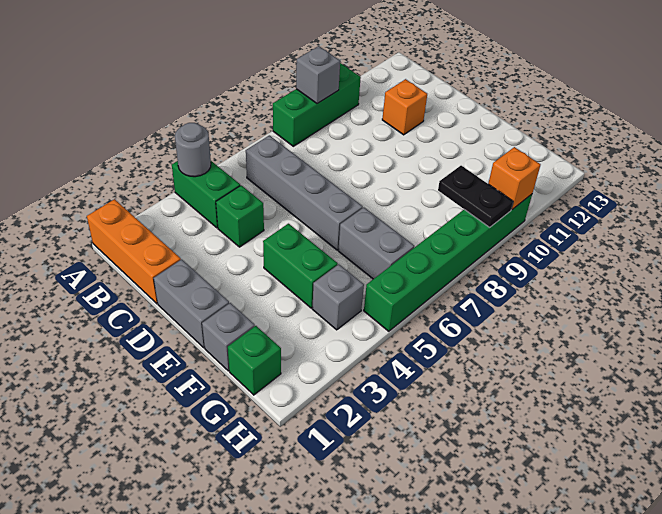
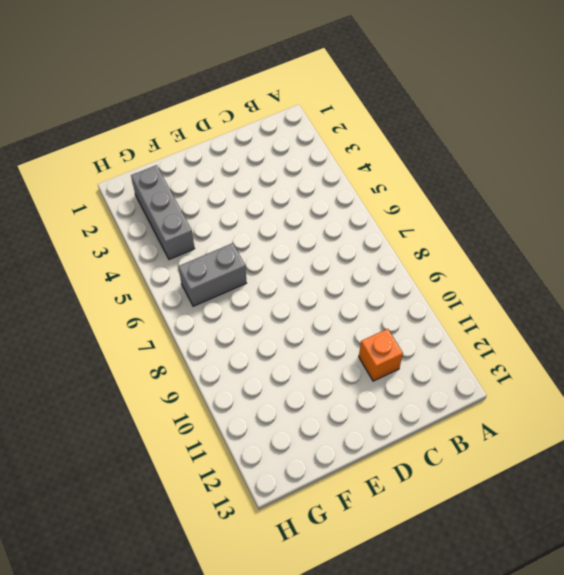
grey brick G2:G4 level 1 -> grey brick G4 level 1
none -> orange brick A1:C1 level 1
none -> green brick A4:B4 level 1
none -> green brick A8:A10 level 1

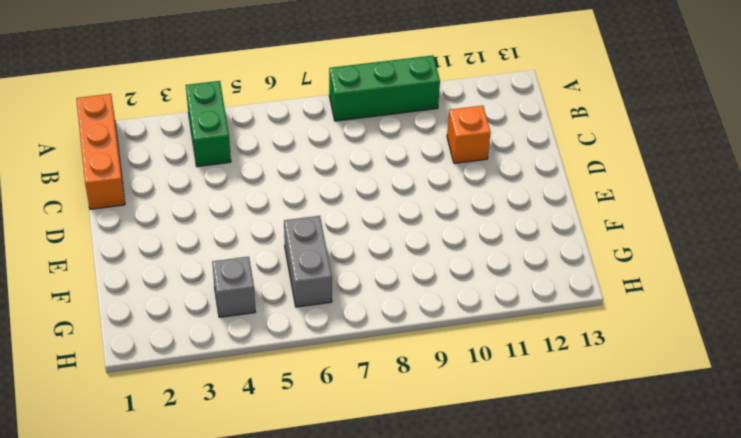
none -> grey brick B6:E6 level 1
none -> green brick C4 level 1
none -> grey brick D1:E1 level 1

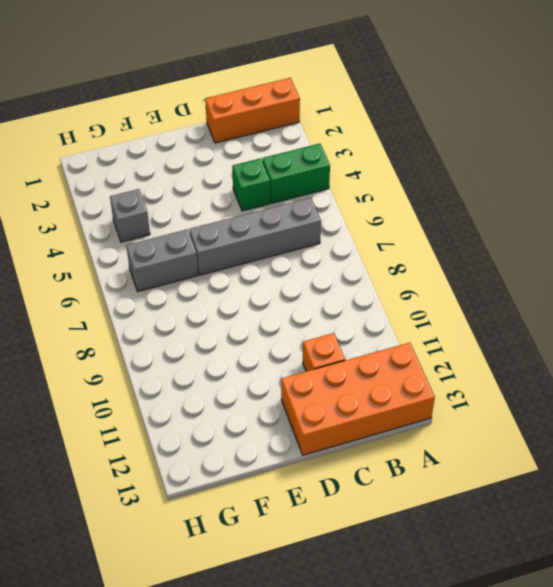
orange brick A12:D13 level 1 -> none
none -> green brick A8:A10 level 1
none -> grey brick D1:E1 level 1
none -> green brick E4:F4 level 1

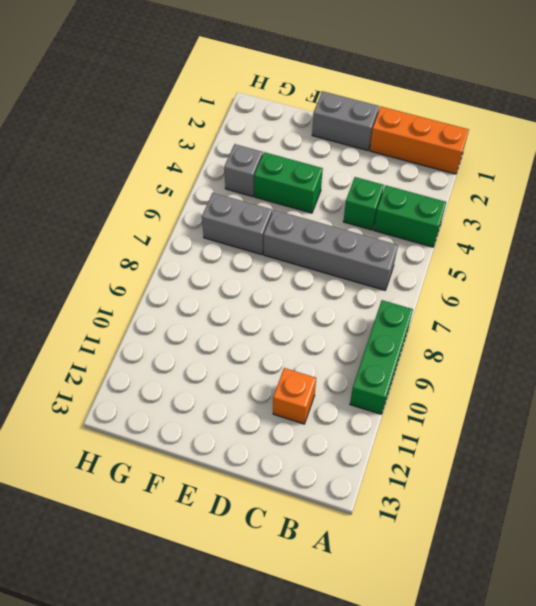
none -> grey brick F1 level 1
none -> green brick G1 level 1
none -> green brick H5:H10 level 1

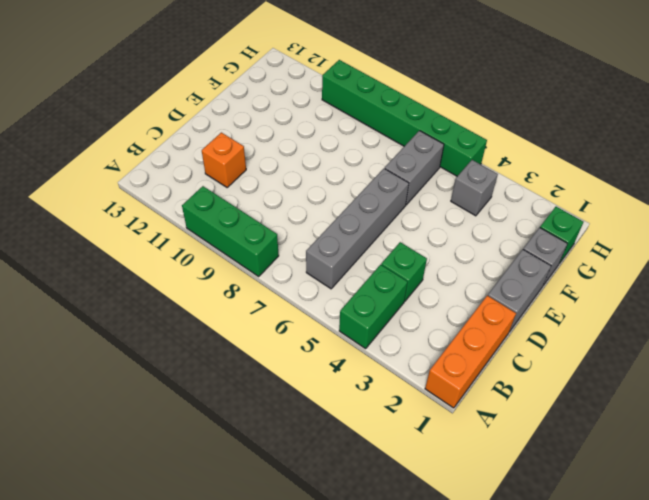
none -> green brick E4:F4 level 1
none -> grey round brick A4 level 2
none -> grey brick A9 level 2

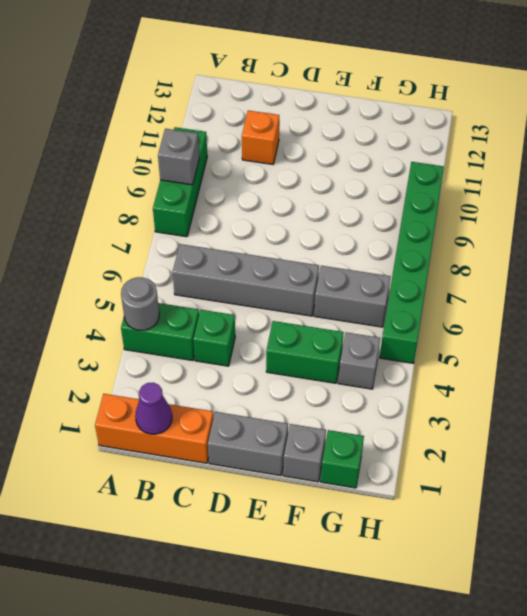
purple cone B1 level 2 -> none
none -> black plate G9:H9 level 2
none -> orange brick H10 level 2

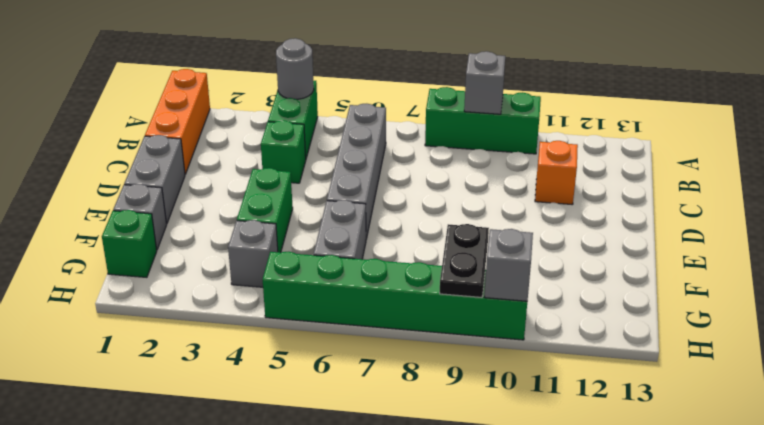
grey brick H10 level 2 -> orange brick H10 level 2

